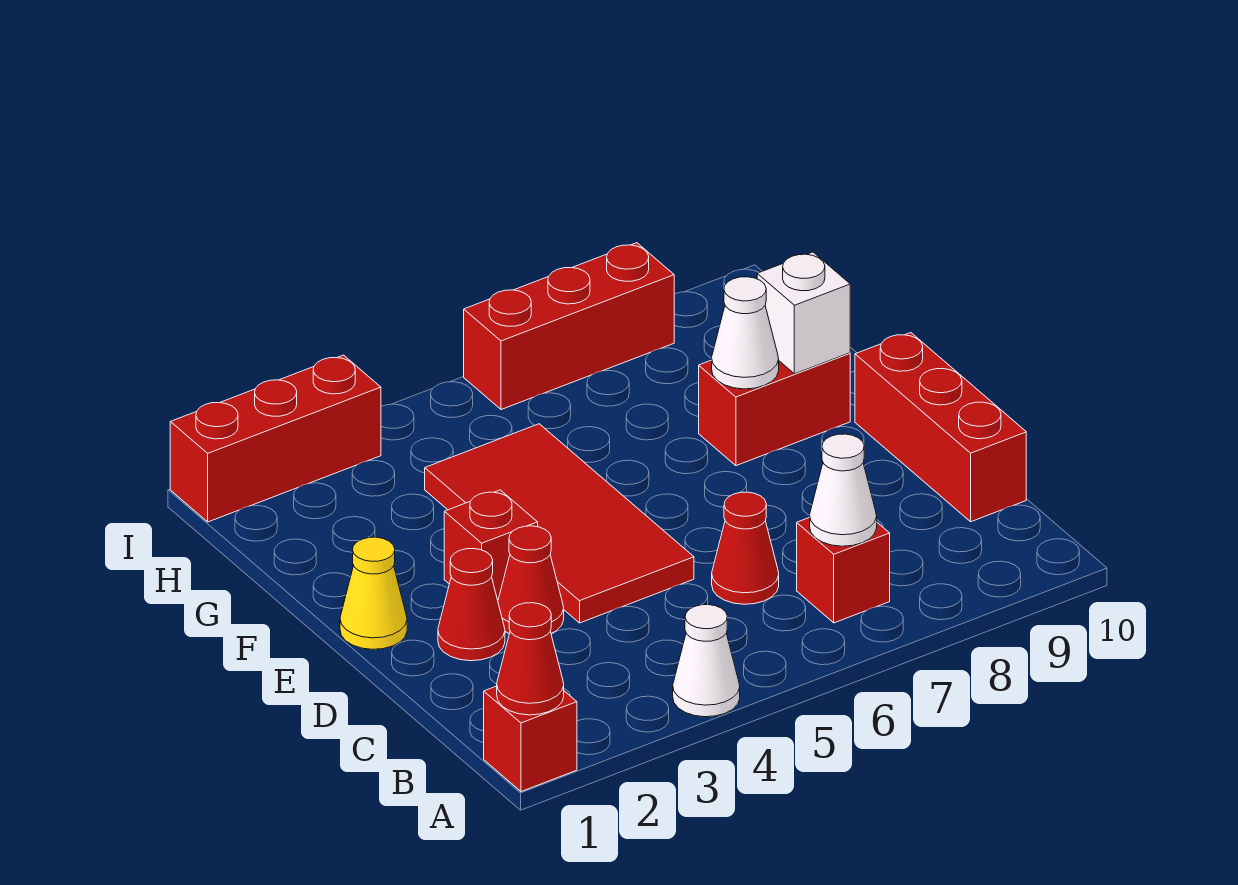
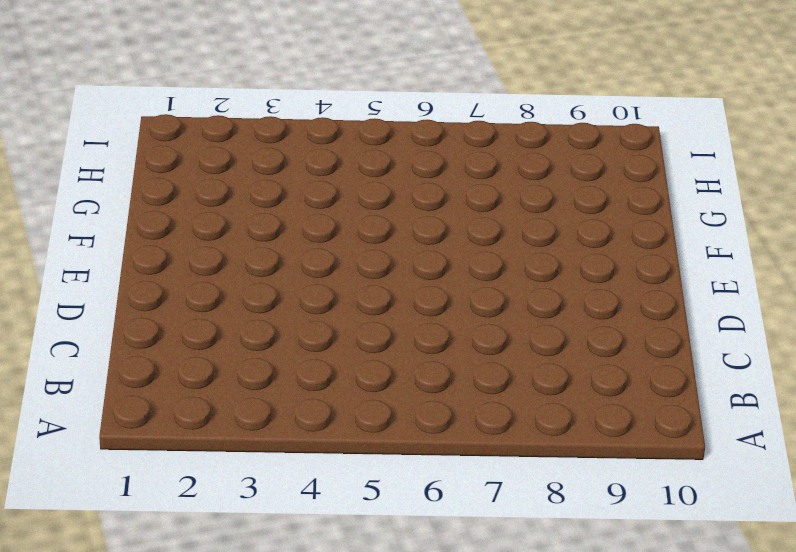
none -> red brick A1 level 1
none -> white cone A4 level 1
none -> red brick B7 level 1

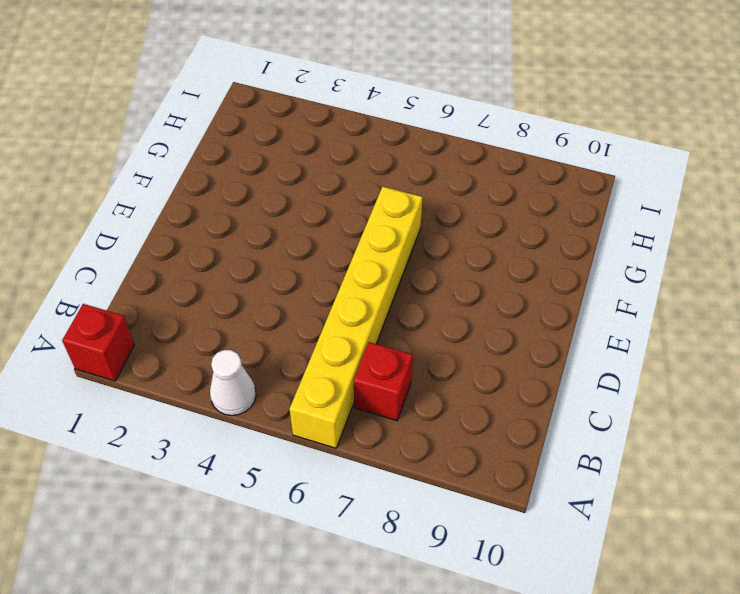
yellow brick A6:F6 level 1 -> red cone C6 level 1
none -> red brick C10:E10 level 1
none -> red cone D2 level 1
none -> red cone D3 level 1

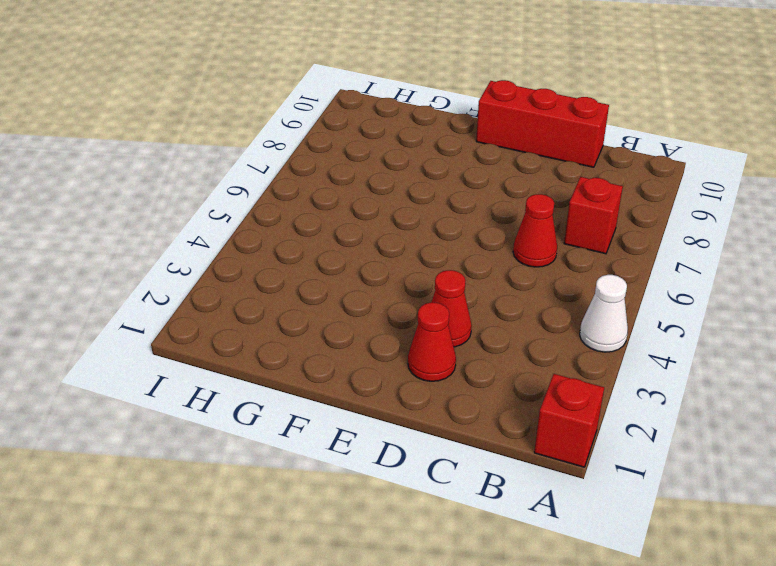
none -> red tile D4:G5 level 1
none -> yellow cone E1 level 1
none -> red brick E3 level 1

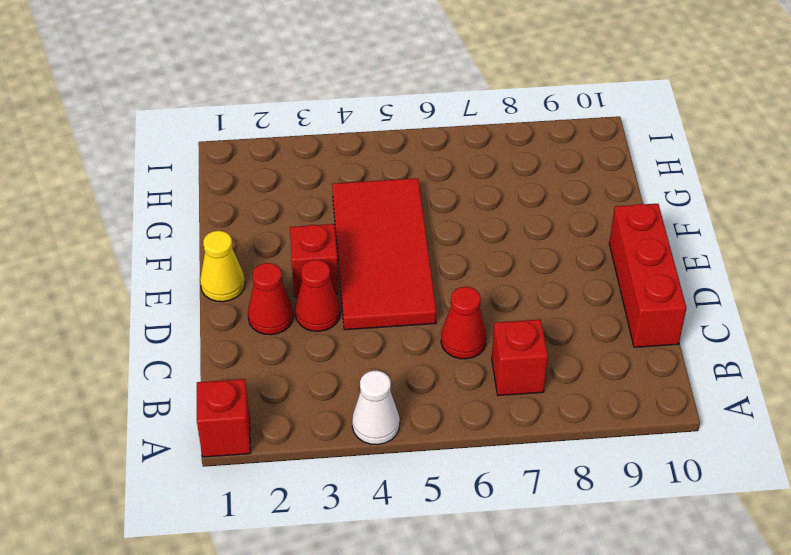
none -> red brick F8:F9 level 1
none -> red brick I1:I3 level 1
none -> red brick I6:I8 level 1

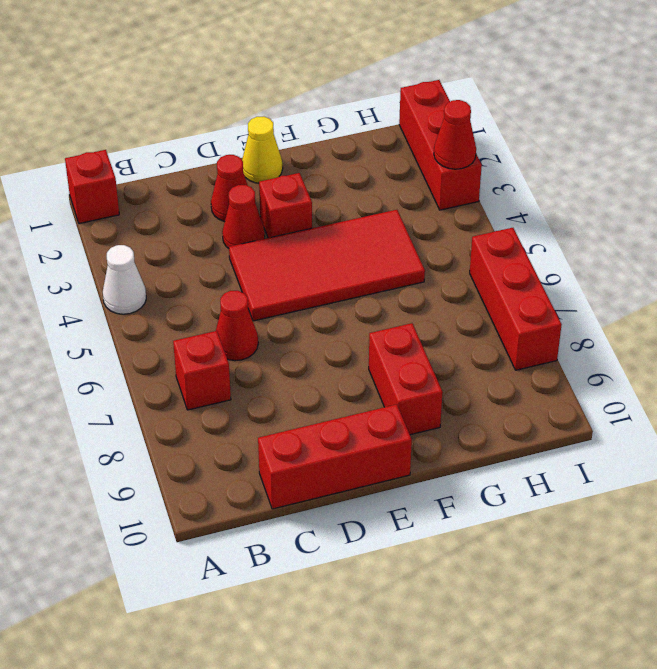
red cone I3 level 2 -> red cone A1 level 2
none -> white cone B7 level 2
none -> white cone F8 level 2
none -> white brick F9 level 2

